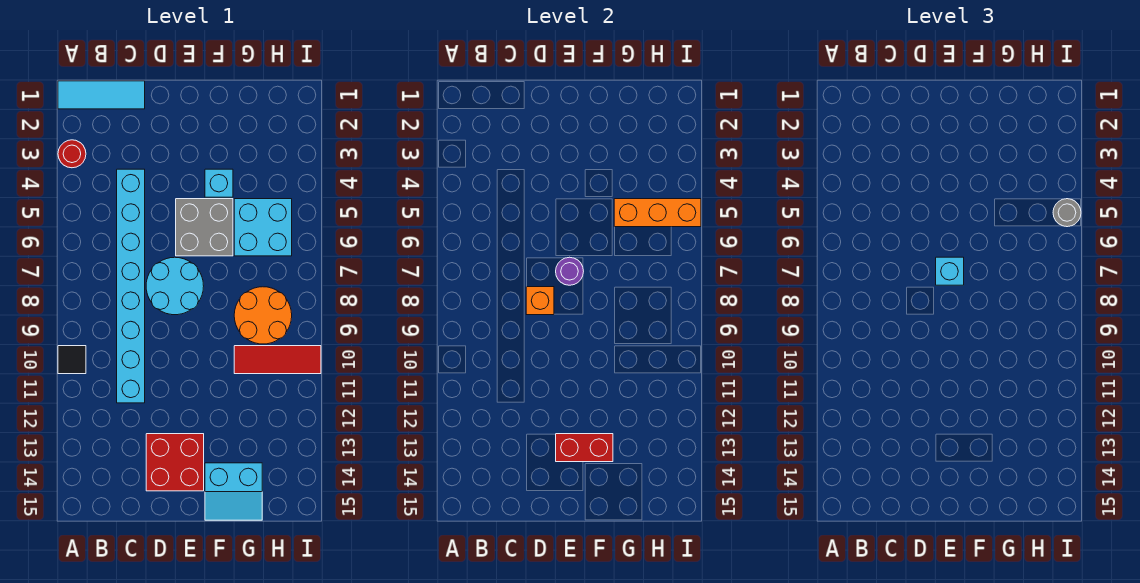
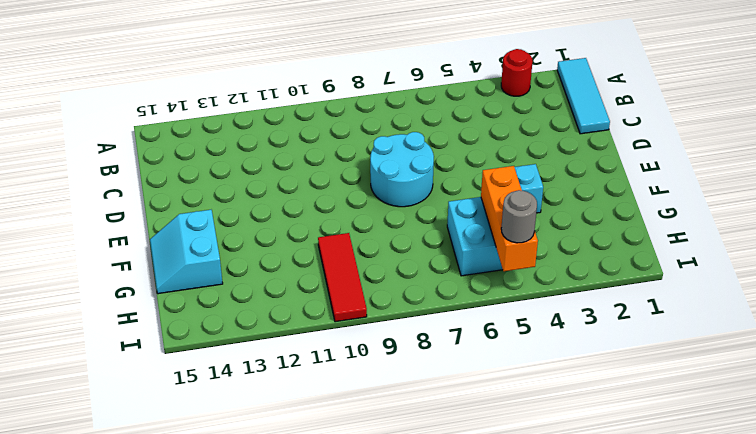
none -> black tile A10 level 1
none -> cyan brick C4:C11 level 1
none -> red brick D13:E14 level 1

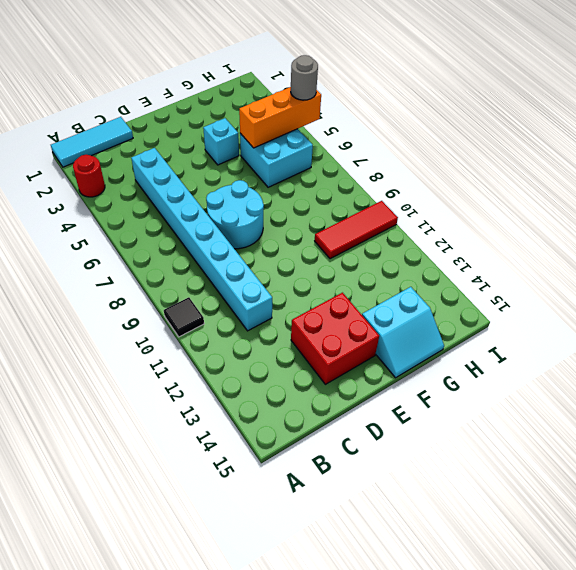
none -> grey brick E5:F6 level 1
none -> orange round brick G8:H9 level 1
none -> orange brick D8 level 2

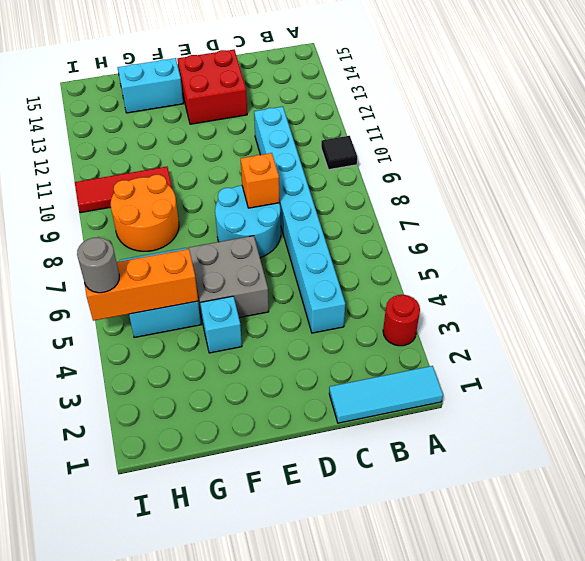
none -> purple round brick E7 level 2
none -> red brick E13:F13 level 2
none -> cyan brick E7 level 3

